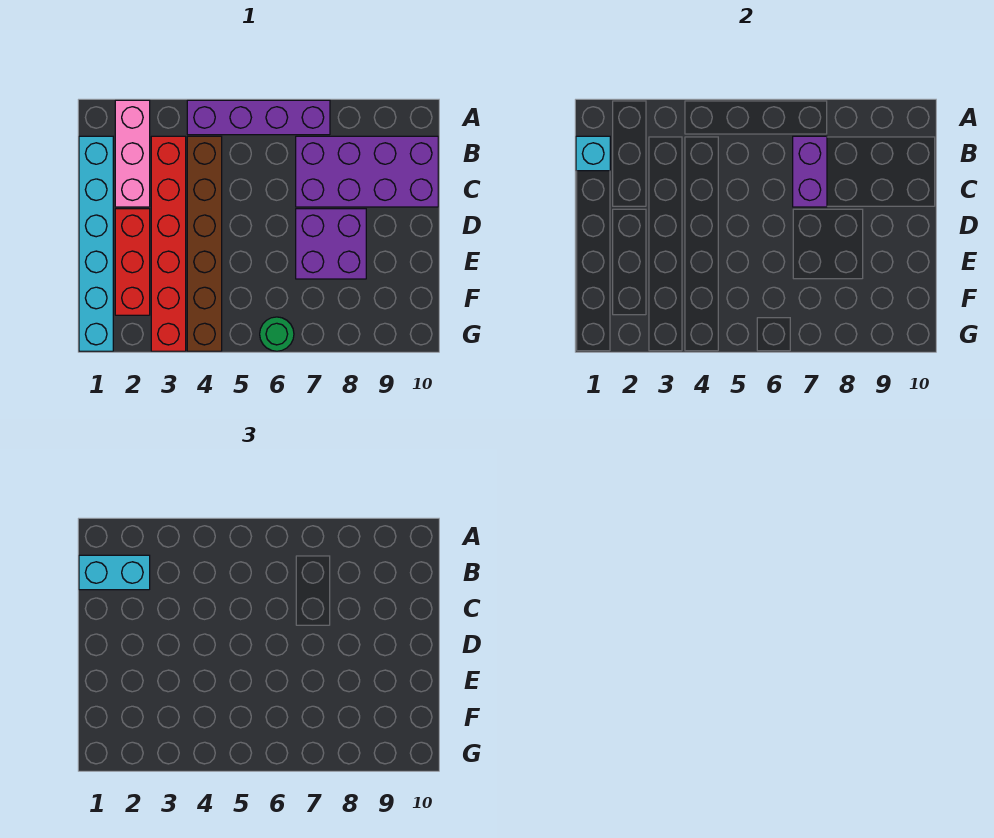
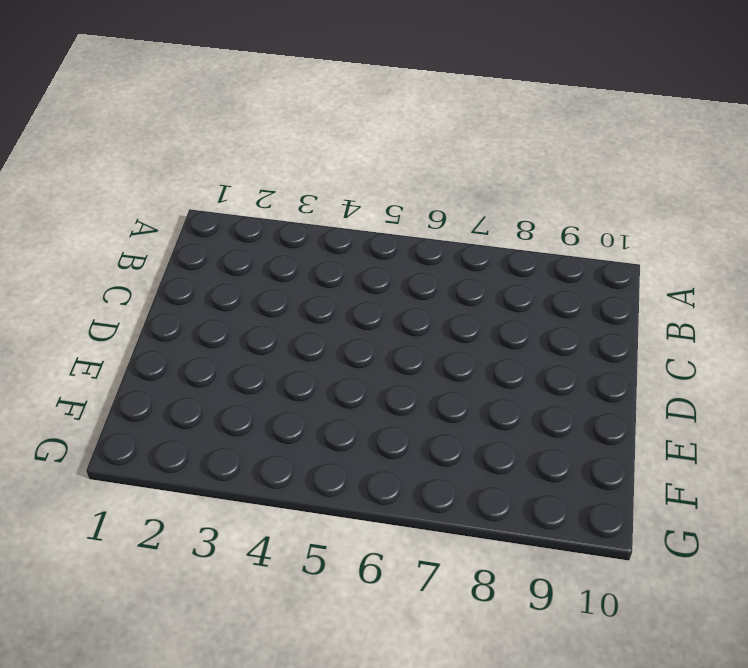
none -> pink brick A2:C2 level 1
none -> purple brick A4:A7 level 1
none -> cyan brick B1:G1 level 1

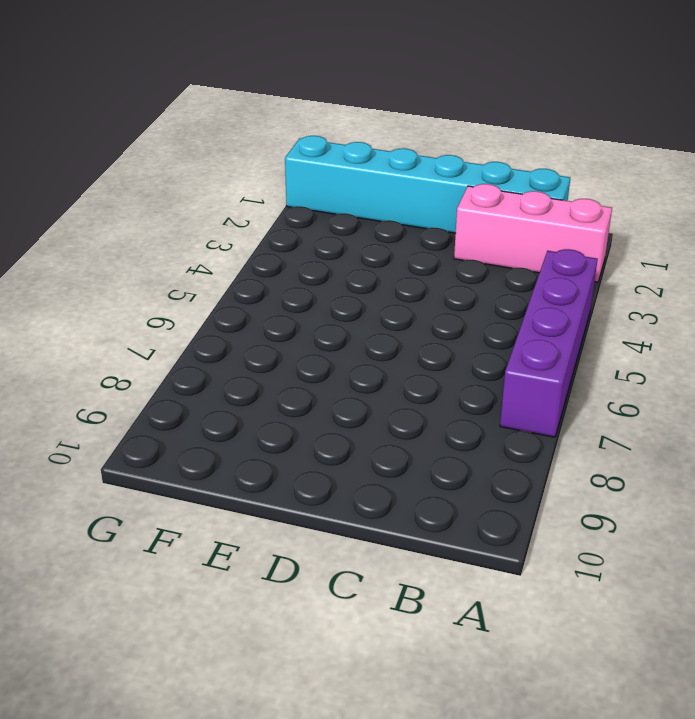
none -> red brick B3:G3 level 1
none -> brown brick B4:G4 level 1
none -> purple brick B7:C10 level 1

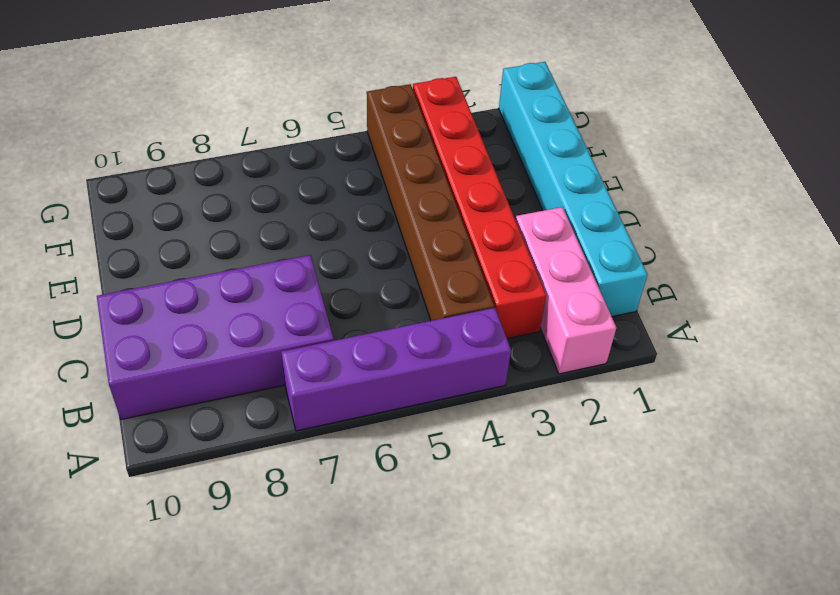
none -> red brick D2:F2 level 1
none -> purple brick D7:E8 level 1
none -> green round brick G6 level 1

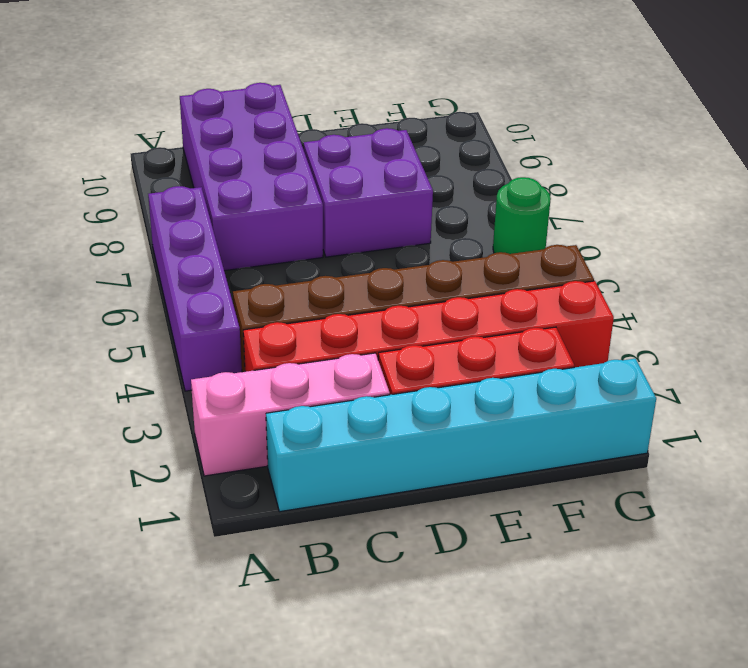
none -> cyan brick B1 level 2
none -> purple brick B7:C7 level 2
none -> cyan brick B1:B2 level 3

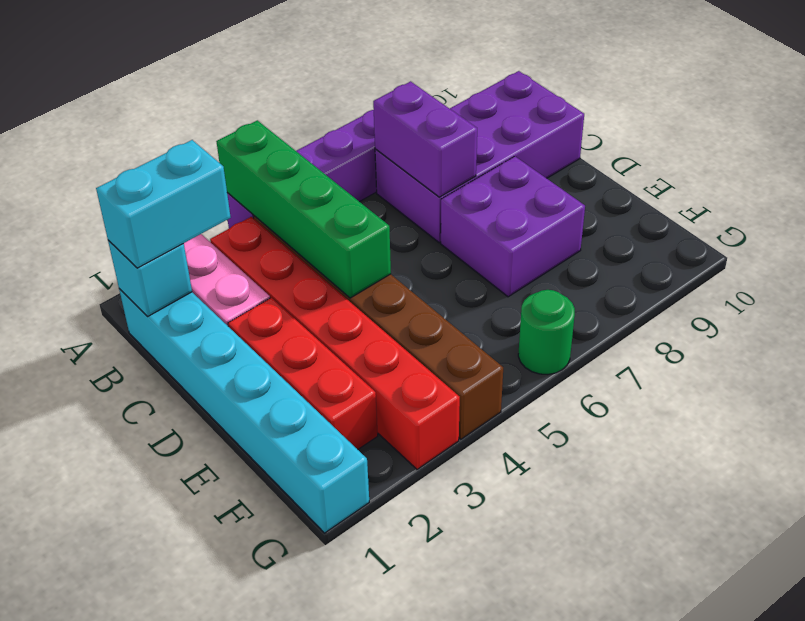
green brick A4:D4 level 2 -> none

